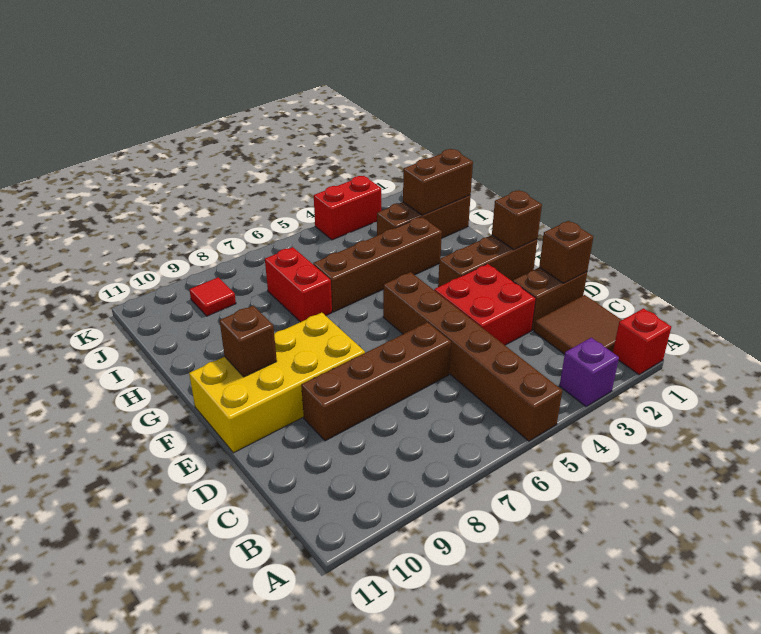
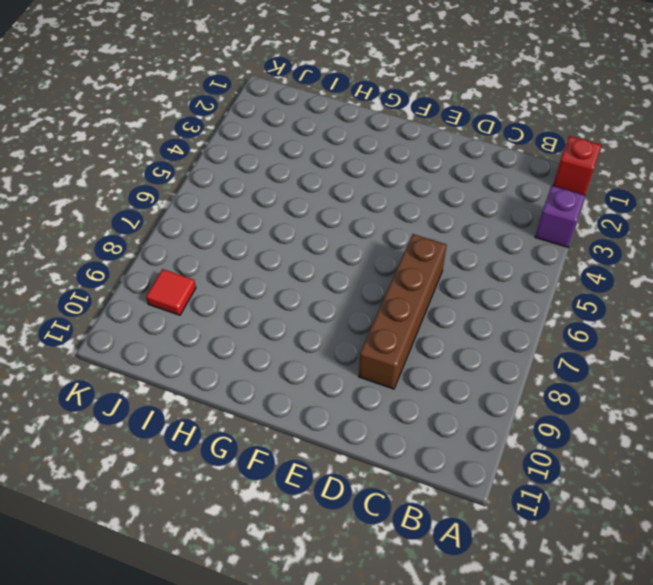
none -> brown brick A5:F5 level 1
none -> brown tile B1:C2 level 1
none -> brown brick D1:D2 level 1

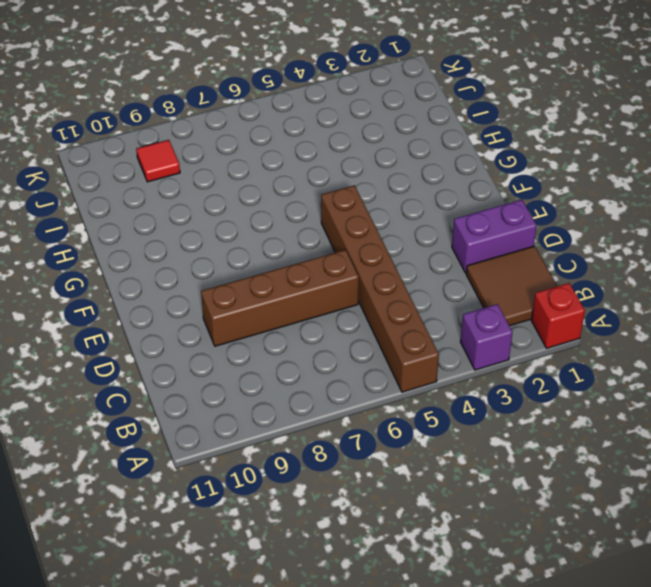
purple brick D1:D2 level 1 -> brown brick D1:D2 level 1
none -> red brick D3:E4 level 1
none -> yellow brick E8:F11 level 1
none -> brown brick F1:F3 level 1

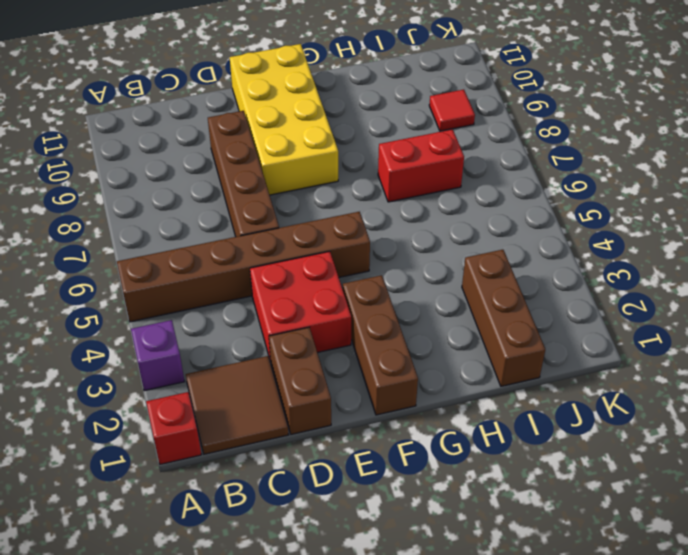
none -> brown brick H3:H6 level 1
none -> red brick K3:K4 level 1
none -> brown brick D1 level 2

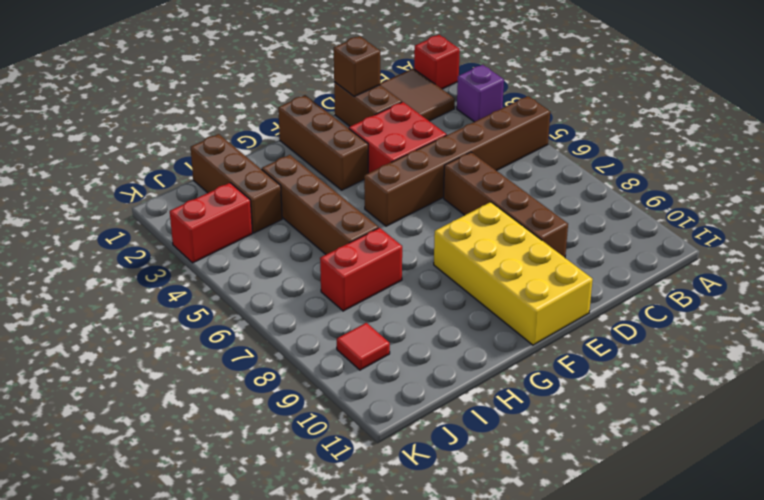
red brick J3:K3 level 1 -> red brick K3:K4 level 1
none -> brown brick F1 level 2
none -> brown brick F10 level 2
none -> brown brick I1:I2 level 2

